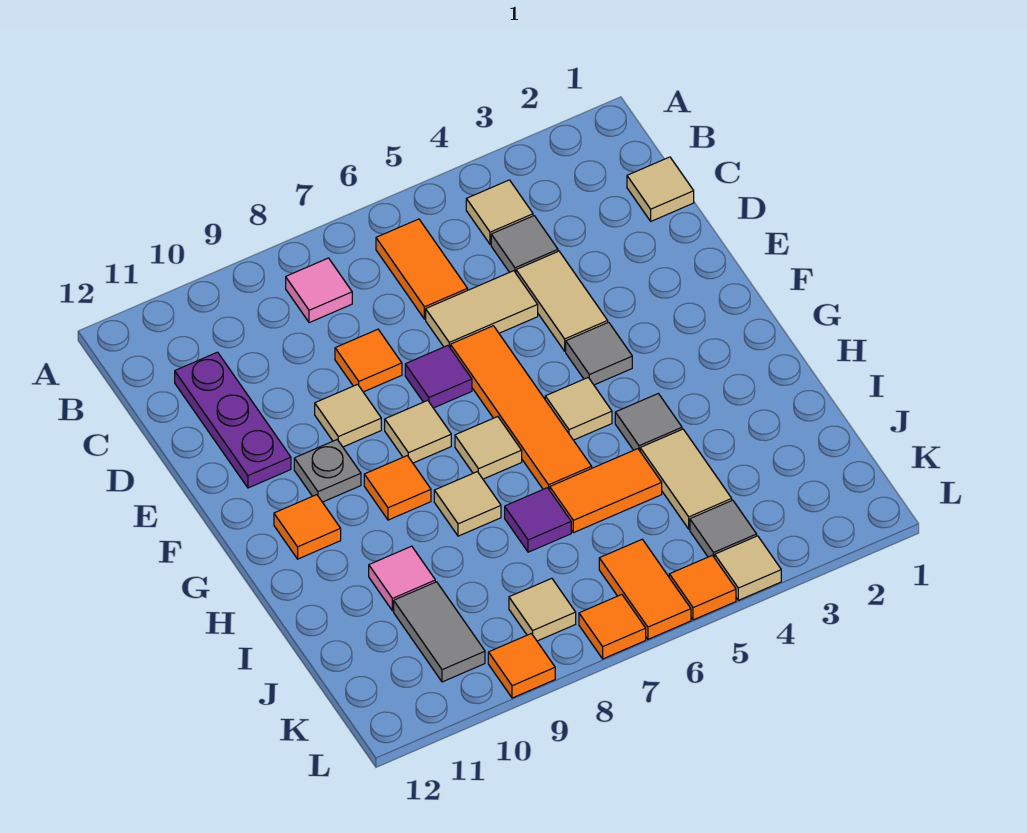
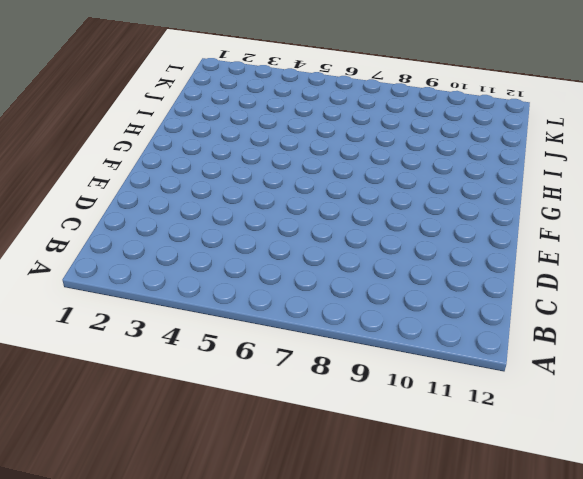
none -> tan tile B4 level 1
none -> orange tile B6:C6 level 1
none -> pink tile B8 level 1
none -> tan tile C1 level 1

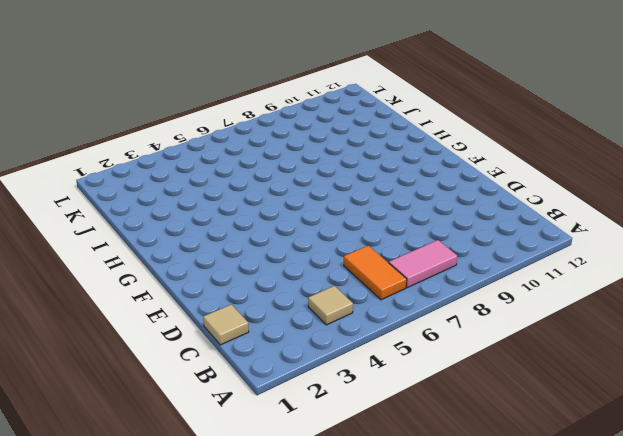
pink tile B7:B8 level 1 -> pink tile B8 level 1
none -> grey tile C4 level 1
none -> purple plate C11:E11 level 1
none -> tan tile D4:E4 level 1
none -> tan tile D5:D6 level 1

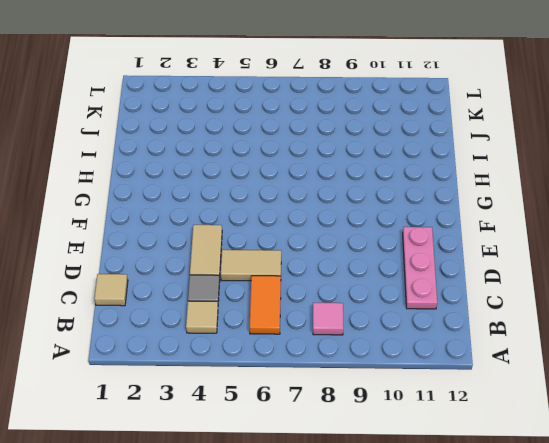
pink plate C11:E11 level 1 -> purple plate C11:E11 level 1
none -> orange tile D8 level 1
none -> orange tile E6:H6 level 1
none -> purple tile E7 level 1
none -> tan tile E9 level 1

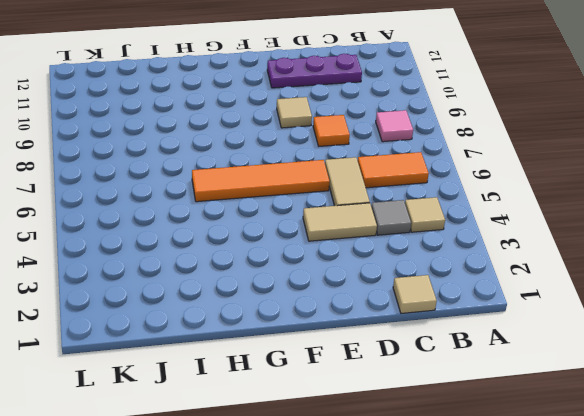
none -> purple tile E7 level 1
none -> grey tile F4 level 1
none -> tan tile F8 level 1
none -> grey plate F10 level 1

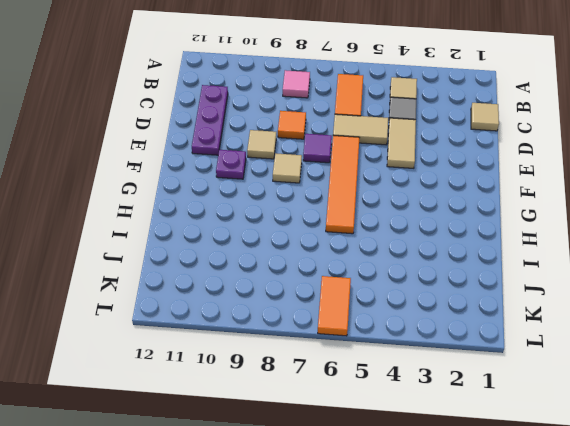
purple plate F10 level 1 -> grey plate F10 level 1
none -> grey tile F4 level 1
none -> tan tile G5 level 1
none -> tan tile G7 level 1
none -> orange tile G9 level 1

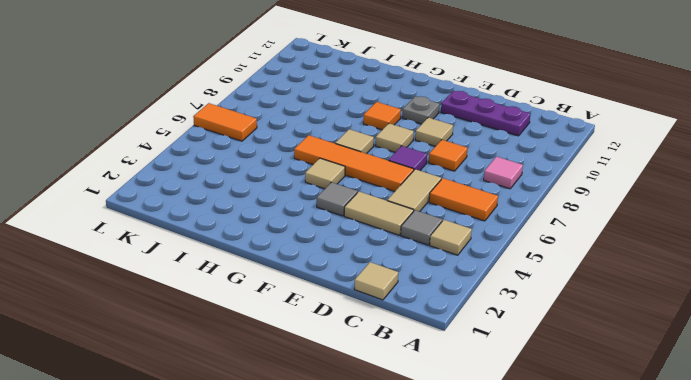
none -> orange tile G11 level 1
none -> grey tile H4 level 1
none -> tan tile H8 level 1
none -> tan tile I4:J4 level 1

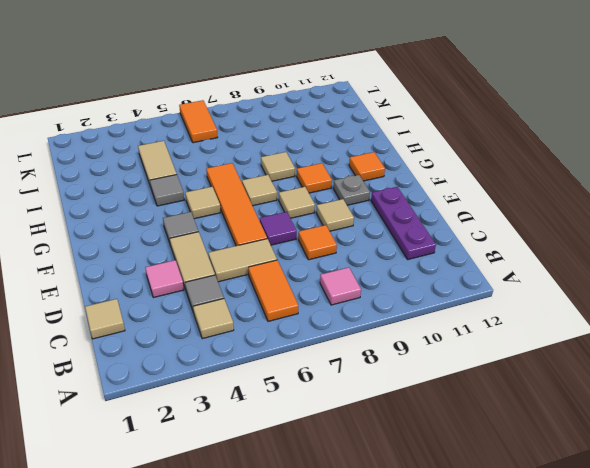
pink tile D3 level 1 -> pink tile I10 level 1
none -> orange tile I5:I6 level 1
none -> purple tile I7 level 1
none -> grey tile J10:K10 level 1
none -> grey tile K4 level 1

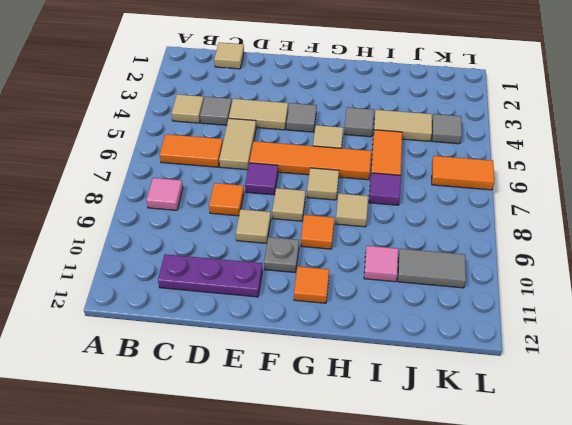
none -> tan tile K8 level 1
none -> tan tile L4 level 1
none -> orange tile L5 level 1
none -> orange tile L7 level 1

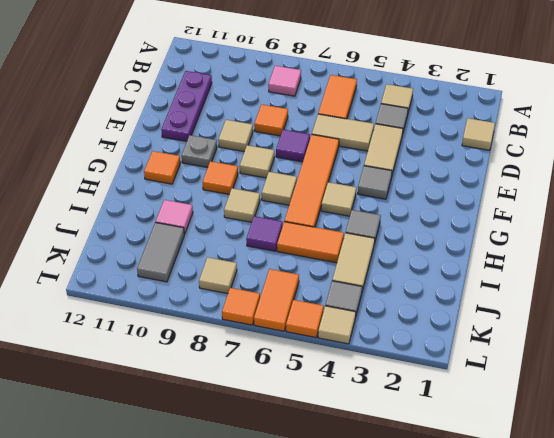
none -> orange tile L9 level 1

